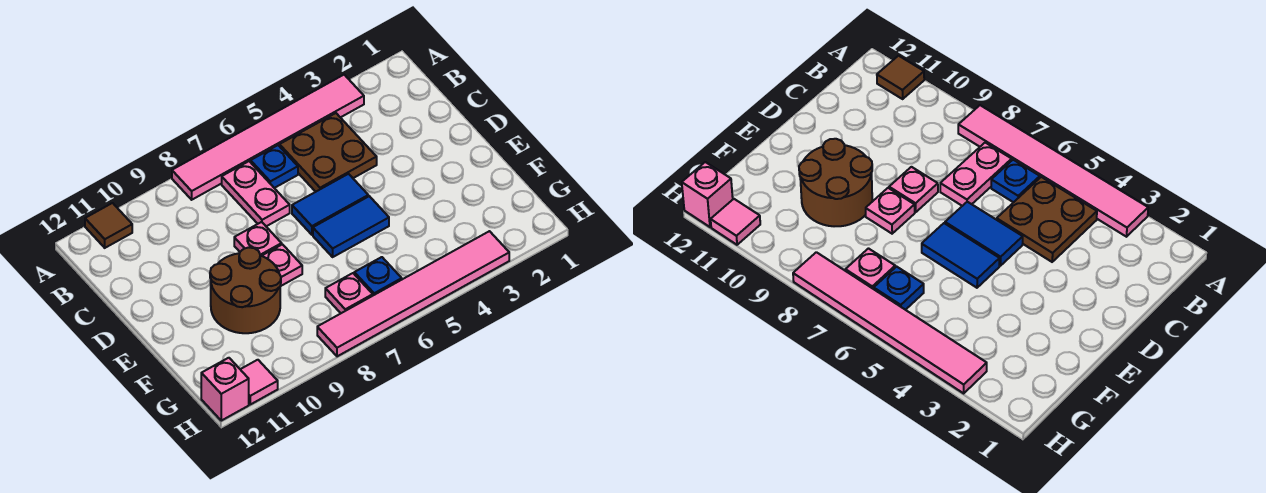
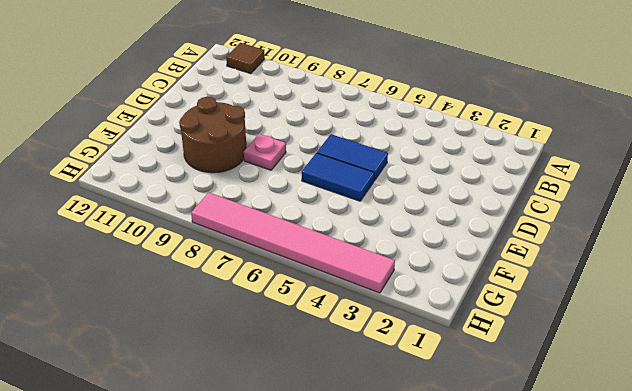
none -> pink tile A3:A8 level 1
none -> brown plate B4:C5 level 1
none -> blue plate B6 level 1

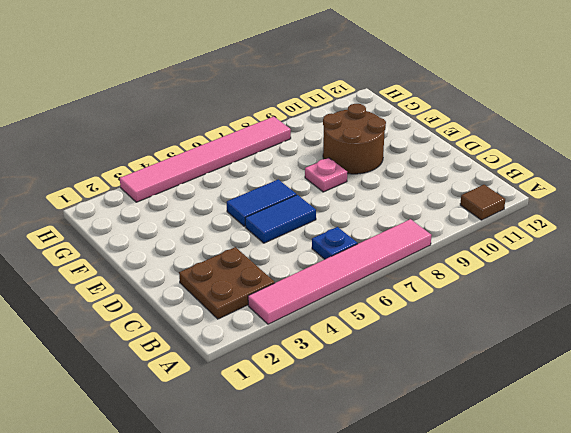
brown plate B2:C3 level 1 -> brown plate B4:C5 level 1
none -> pink plate B7:C7 level 1
none -> pink plate D8 level 1
none -> blue plate G6 level 1

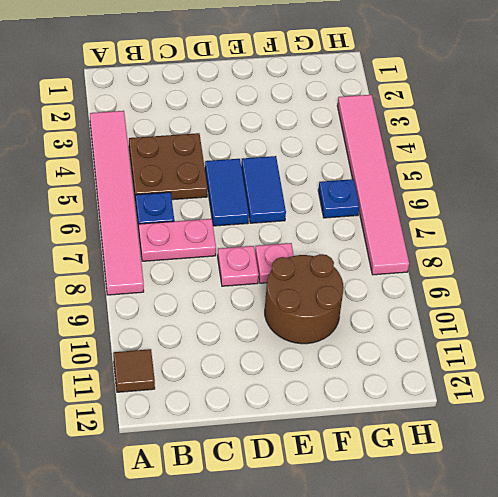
none -> pink plate G7 level 1
none -> pink tile H11 level 1
none -> pink brick H12 level 1

